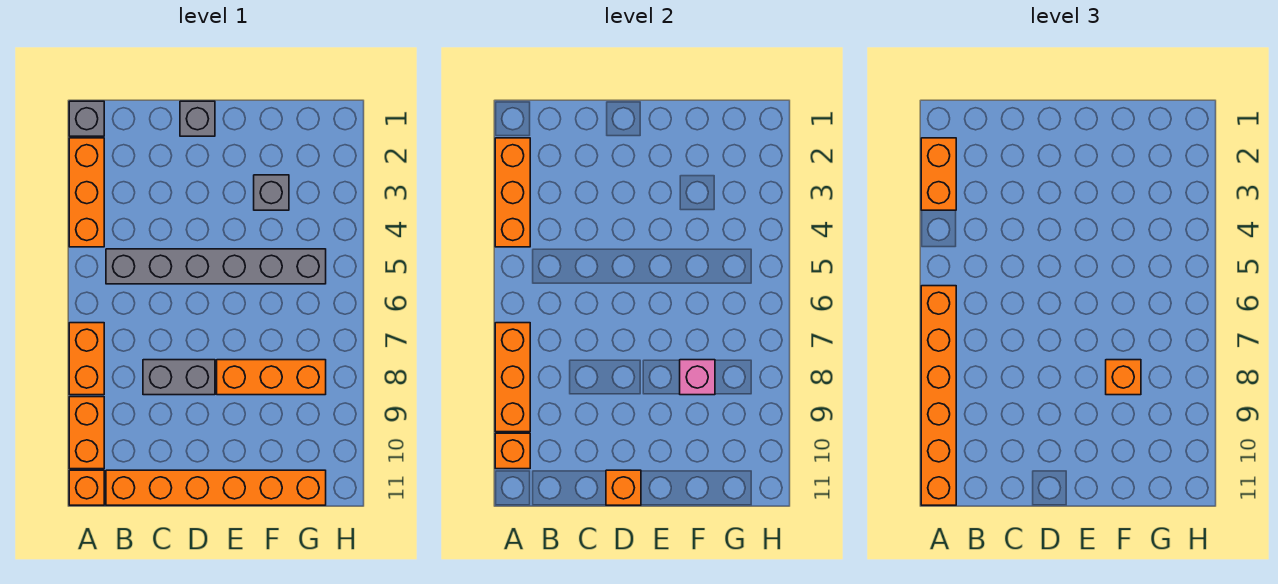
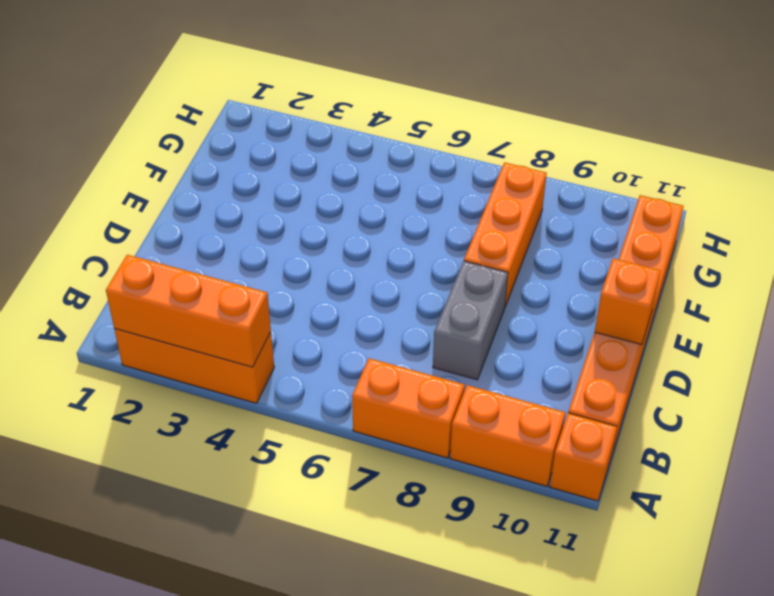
none -> grey brick A1 level 1
none -> grey brick B5:G5 level 1
none -> grey brick D1 level 1

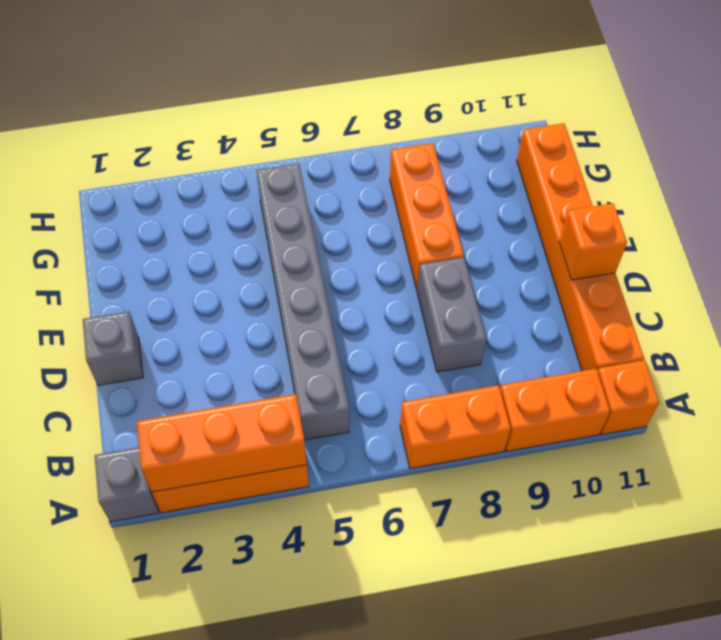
none -> grey brick F3 level 1
none -> orange brick A7:A9 level 2
none -> orange brick A10 level 2

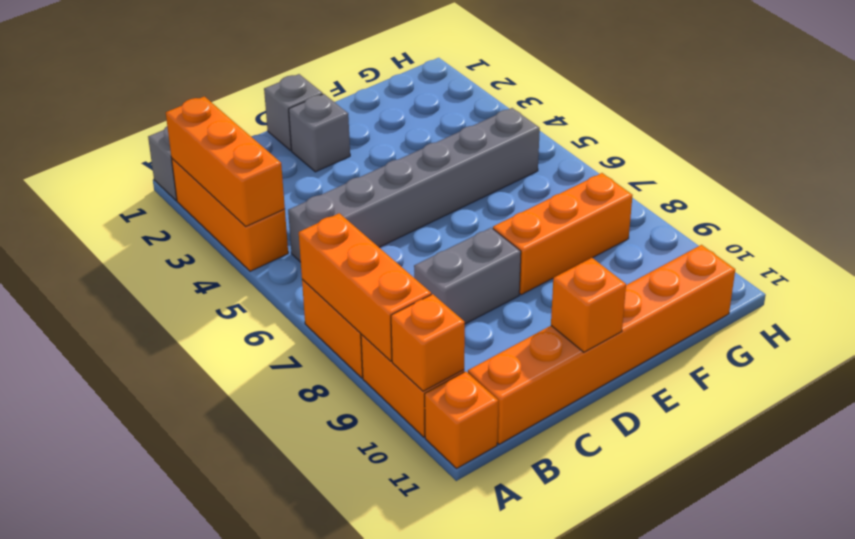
grey brick D2 level 1 -> grey brick F3 level 1
none -> pink brick F8 level 2
none -> orange brick A2:A3 level 3
none -> orange brick A6:A11 level 3

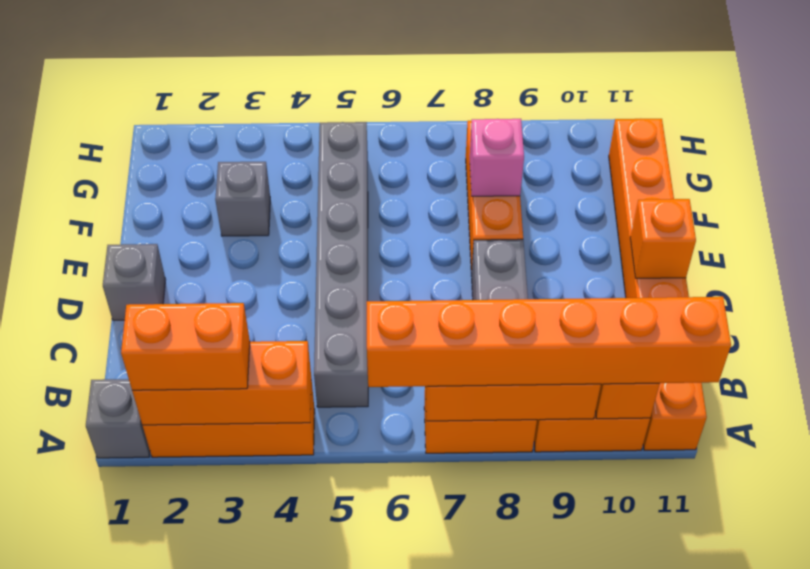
none -> orange brick F8 level 3

